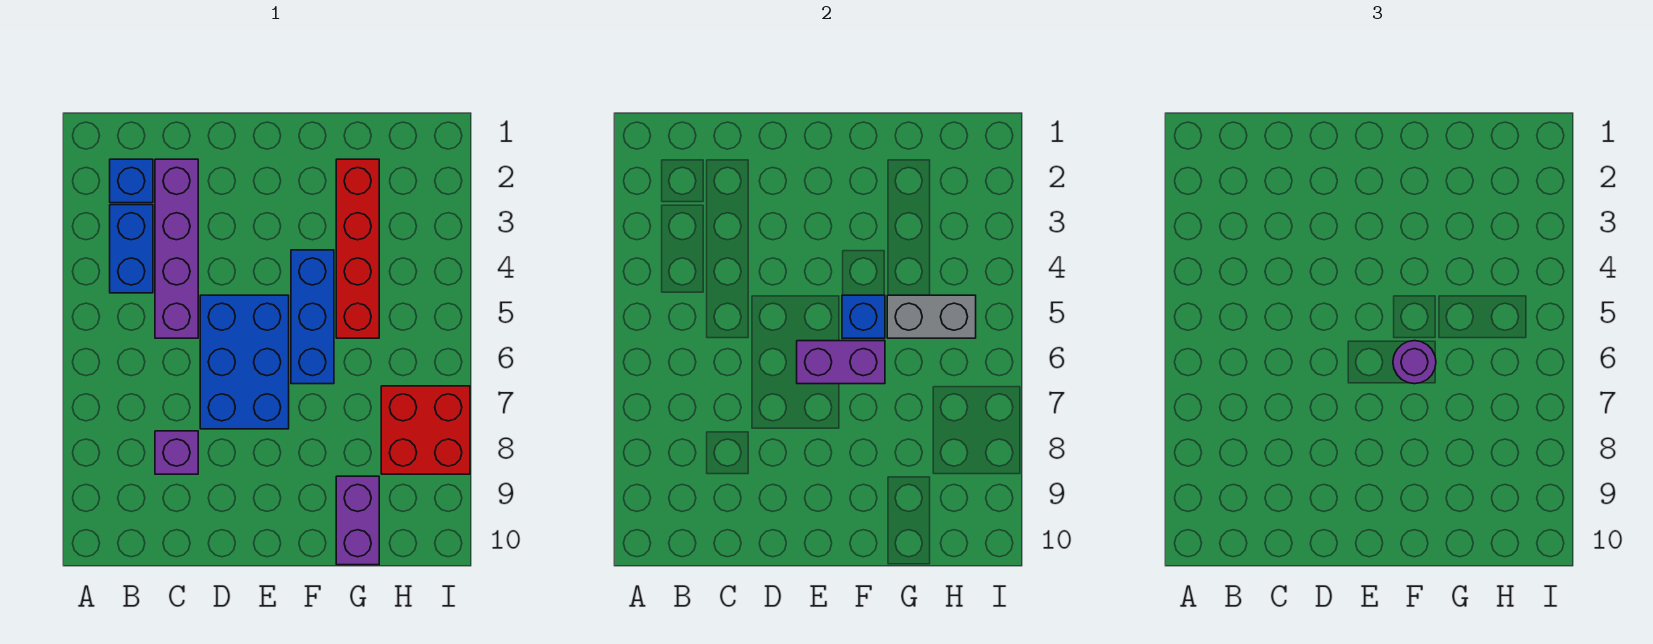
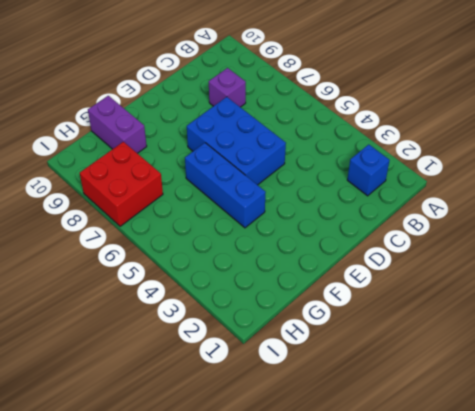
none -> blue brick B3:B4 level 1
none -> purple brick C2:C5 level 1
none -> red brick G2:G5 level 1

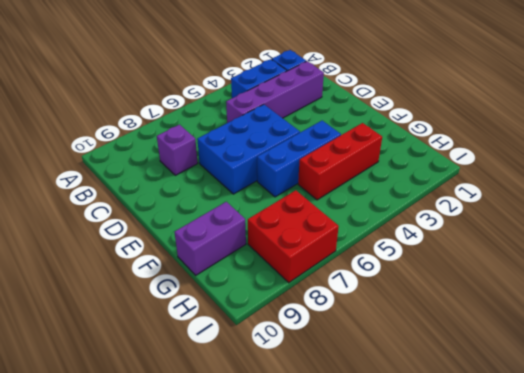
red brick G3:G5 level 1 -> red brick G2:G5 level 1
none -> purple brick E6:F6 level 2
none -> blue brick F5 level 2
none -> grey brick G5:H5 level 2

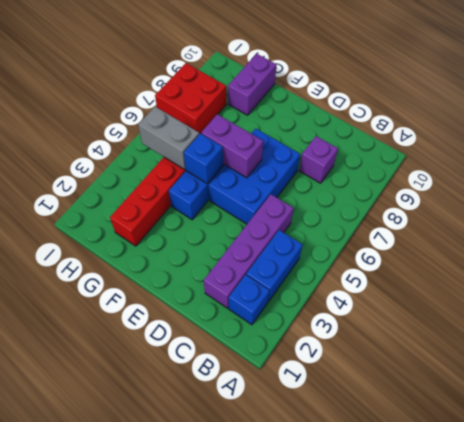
none -> purple round brick F6 level 3

